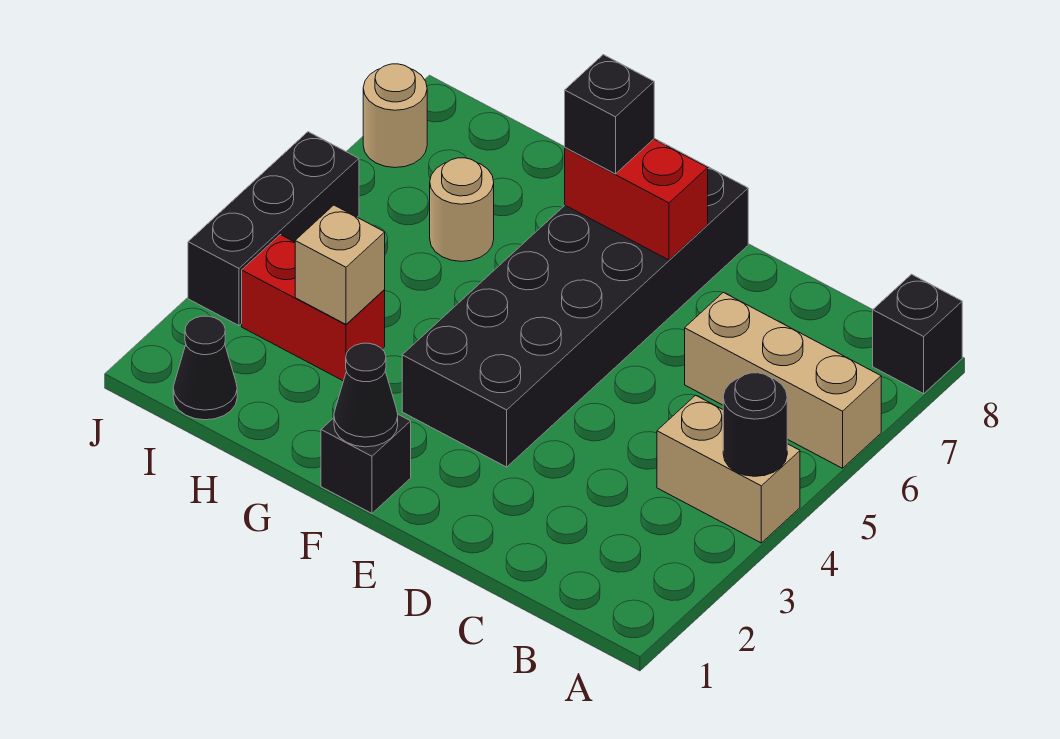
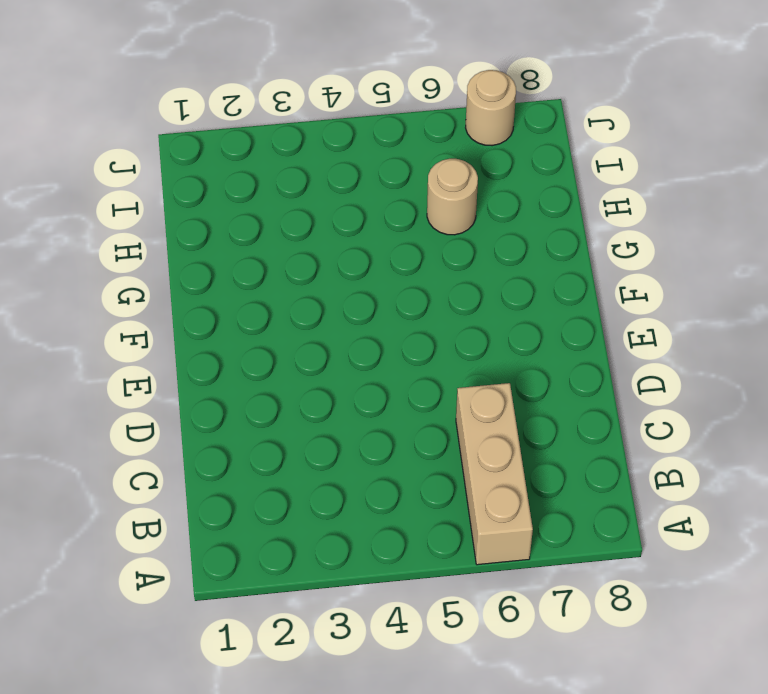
none -> tan brick A4:B4 level 1
none -> black brick A8 level 1
none -> black brick E3:F8 level 1

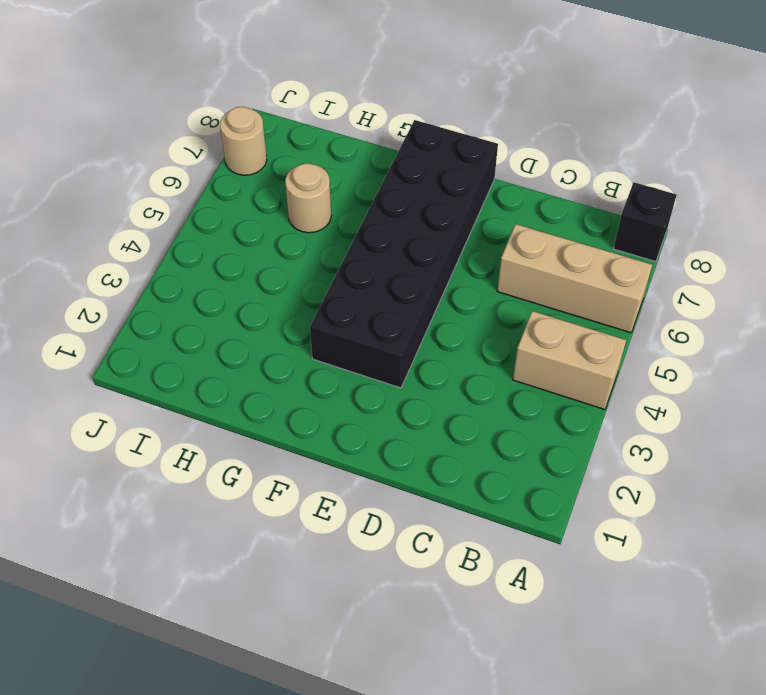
none -> black brick F1 level 1
none -> red brick H3:I3 level 1
none -> black cone I1 level 1

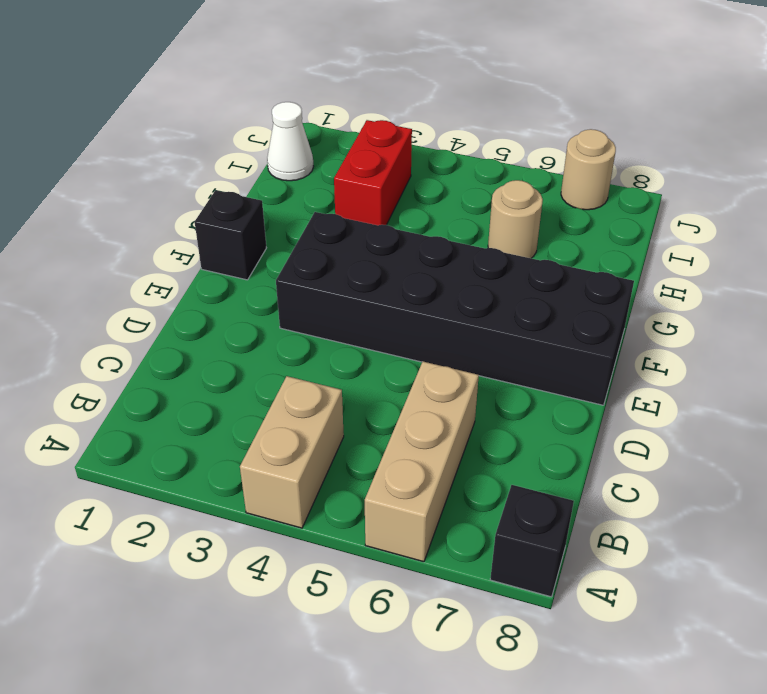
white cone I1 level 1 -> black cone I1 level 1
none -> black brick J3:J5 level 1
none -> black round brick A4 level 2
none -> red brick E7:F7 level 2

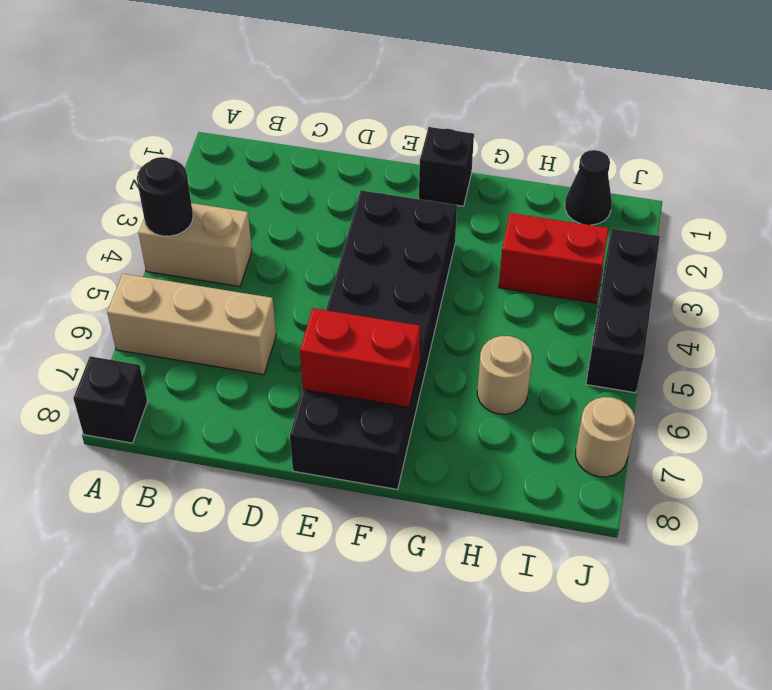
none -> black cone F1 level 2
none -> tan brick H3 level 2
none -> black brick F7 level 3

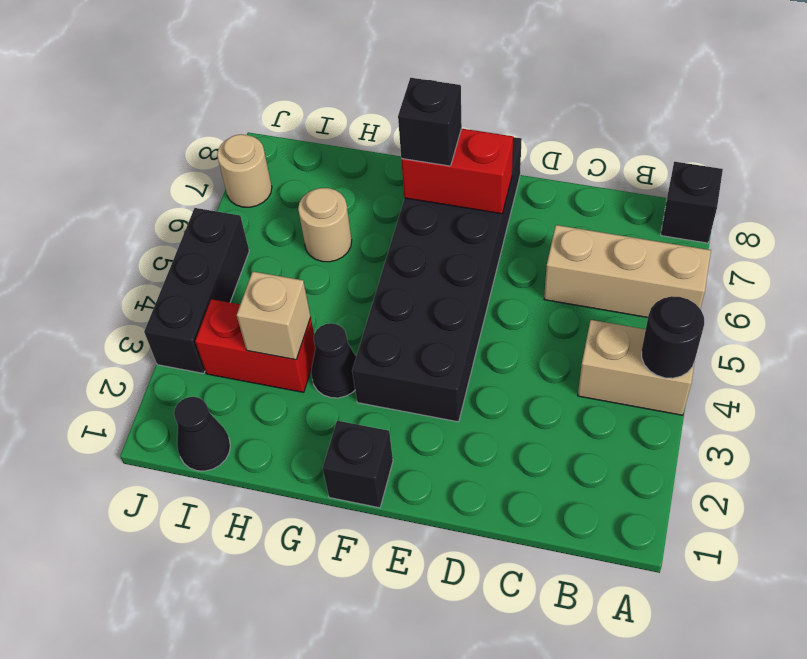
black cone G3 level 1 -> black cone F1 level 2

